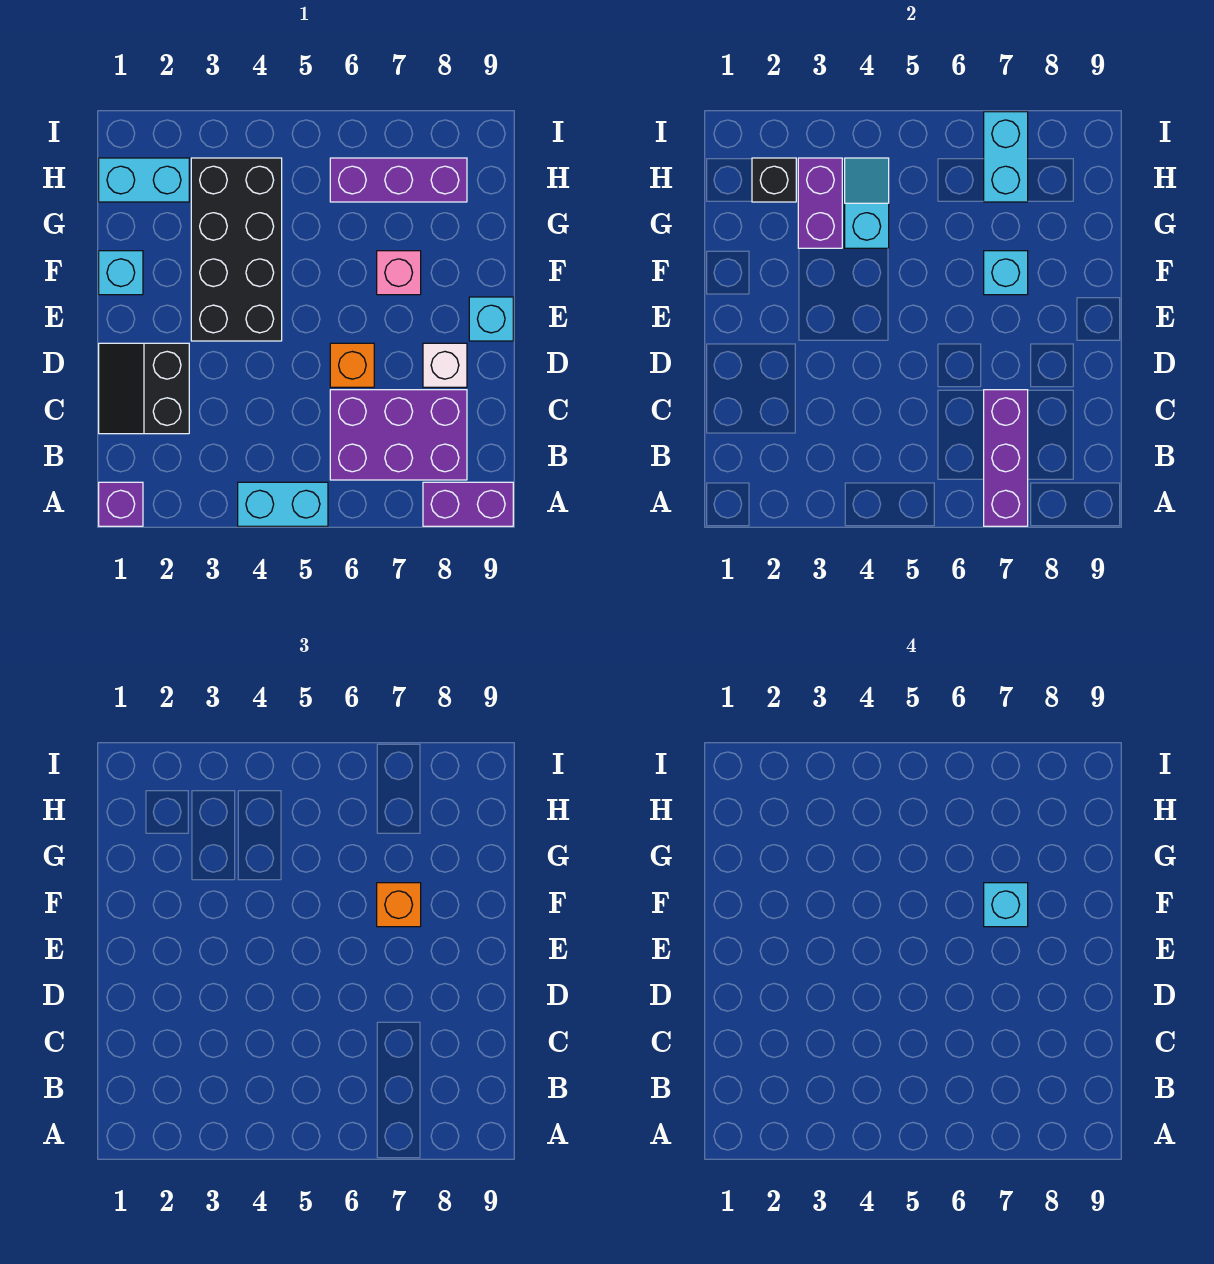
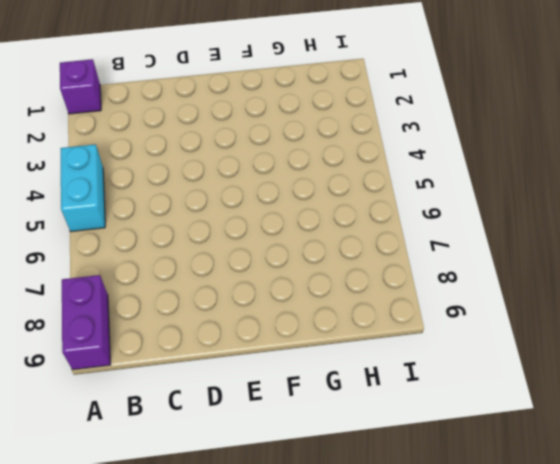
none -> purple brick B6:C8 level 1
none -> black slope C1:D2 level 1 top 2
none -> orange brick D6 level 1

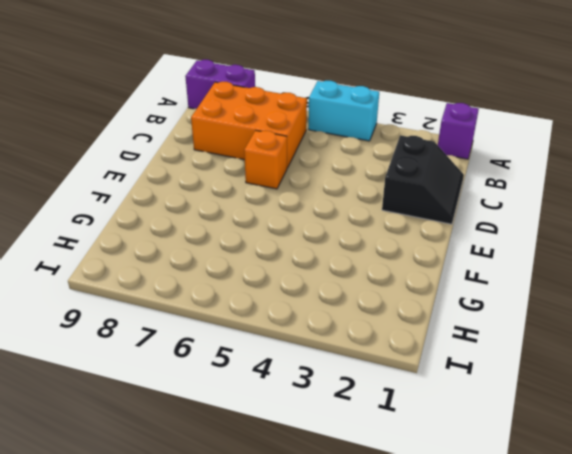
orange brick B6:C8 level 1 -> purple brick B6:C8 level 1
none -> white brick D8 level 1
none -> black brick E3:H4 level 1
none -> cyan brick E9 level 1

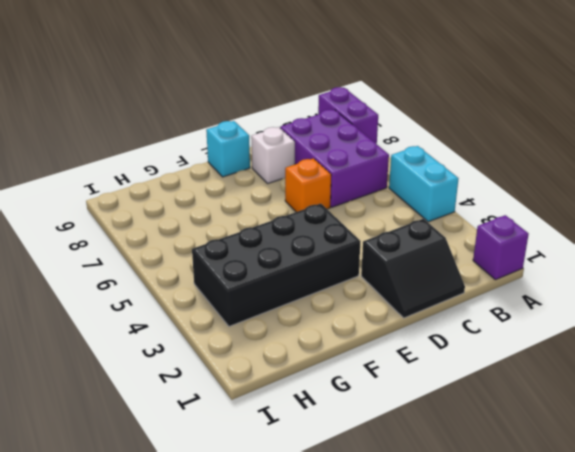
none -> cyan brick F1 level 1
none -> pink brick F7 level 1
none -> cyan brick H1:H2 level 1

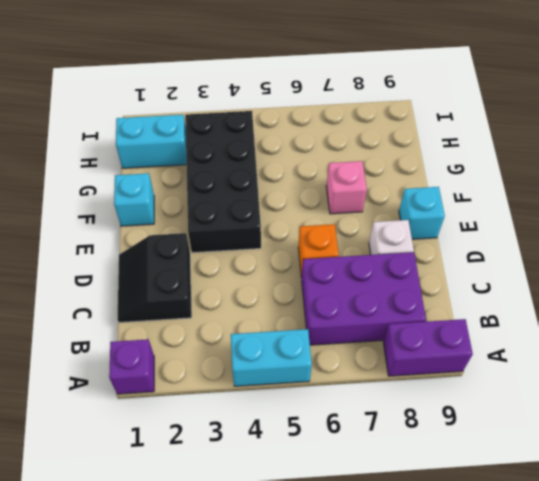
none -> purple brick H6:H8 level 1
none -> purple brick A7:C7 level 2
none -> cyan brick F7 level 2

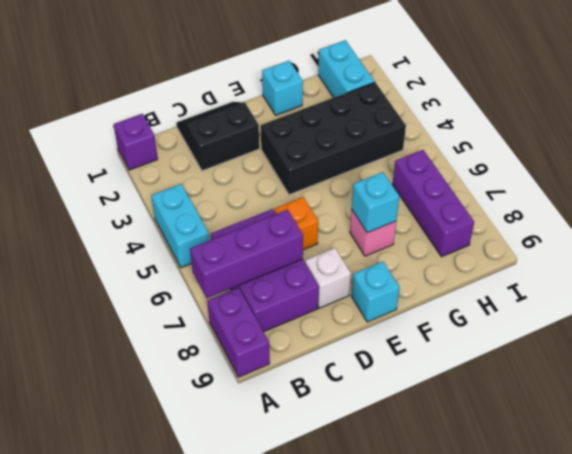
none -> purple brick G3:H3 level 2
none -> cyan slope G4:H4 level 2 top G
none -> black brick H2 level 2

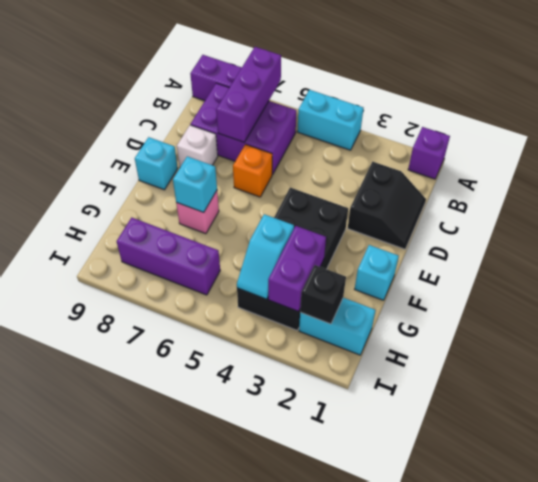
none -> cyan brick H7:I7 level 2
none -> orange brick F7 level 3
none -> cyan brick F7 level 4

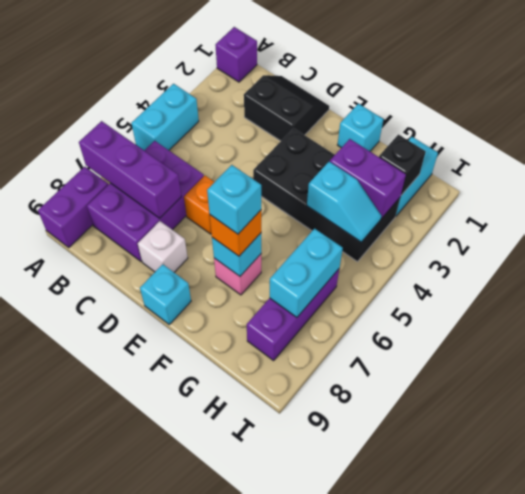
cyan brick H6:H7 level 2 -> cyan brick H7:I7 level 2

